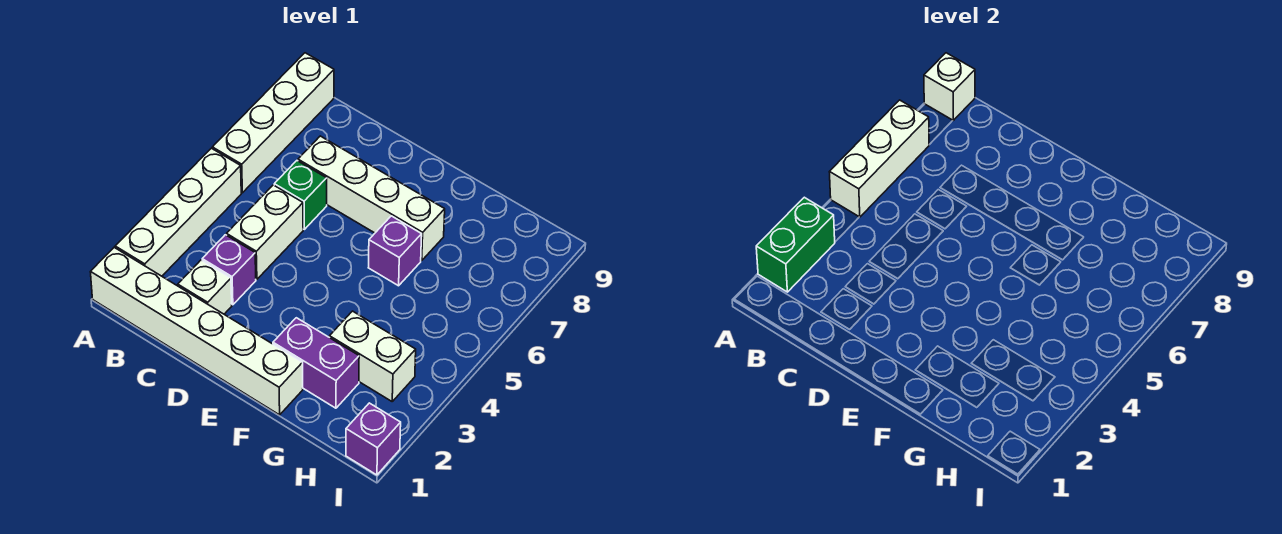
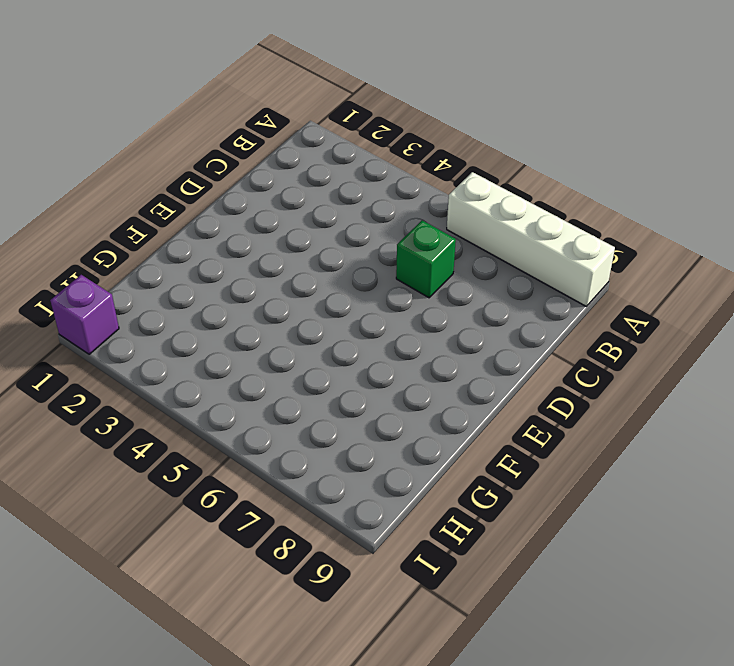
none -> white brick A1:F1 level 1
none -> white brick A2:A5 level 1
none -> white brick C2 level 1

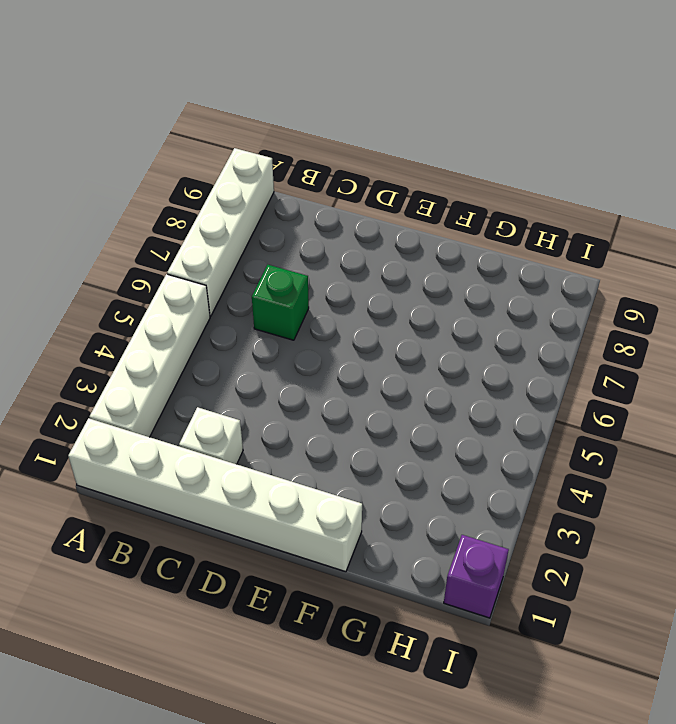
none -> purple brick C3 level 1
none -> white brick C4:C5 level 1
none -> white brick C7:F7 level 1

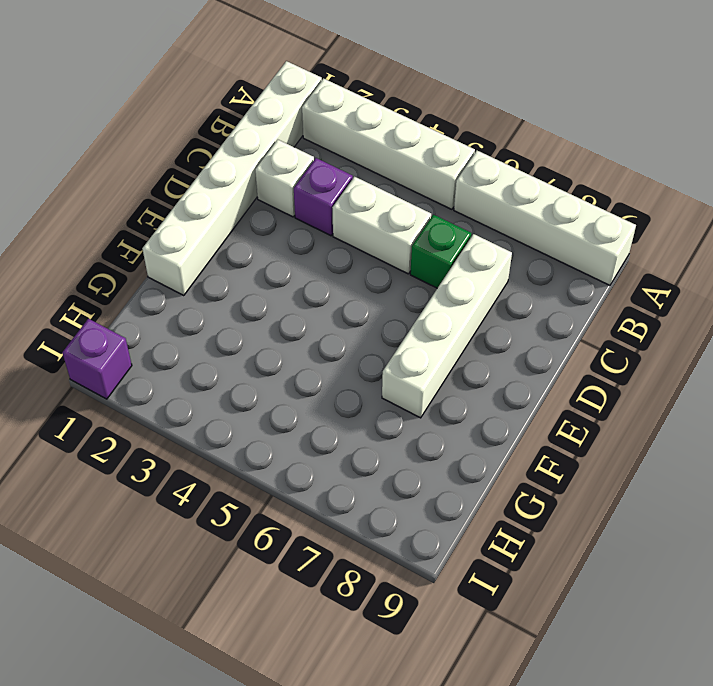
none -> purple brick F2:G2 level 1
none -> purple brick F6 level 1
none -> white brick G3:H3 level 1

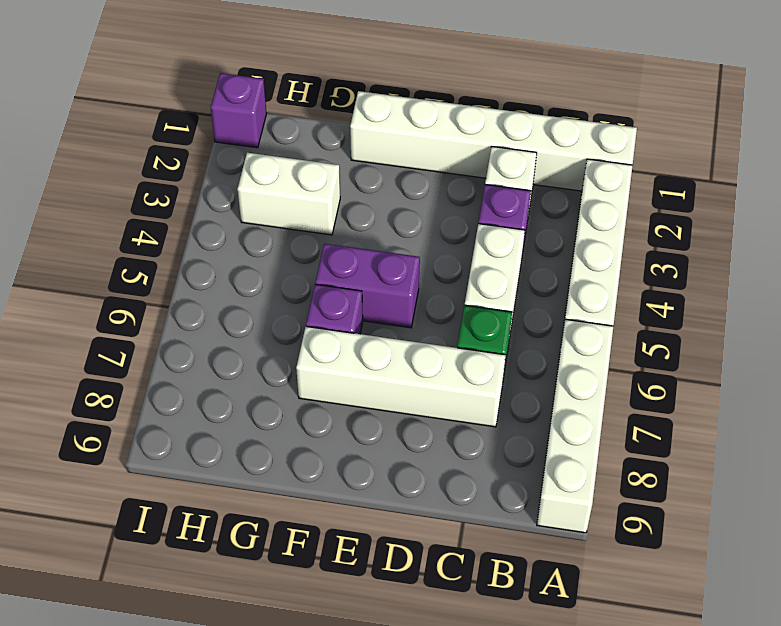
purple brick E5:F5 level 1 -> purple brick F2:G2 level 1
none -> green brick A2:A3 level 2
none -> white brick A5:A7 level 2
none -> white brick A9 level 2

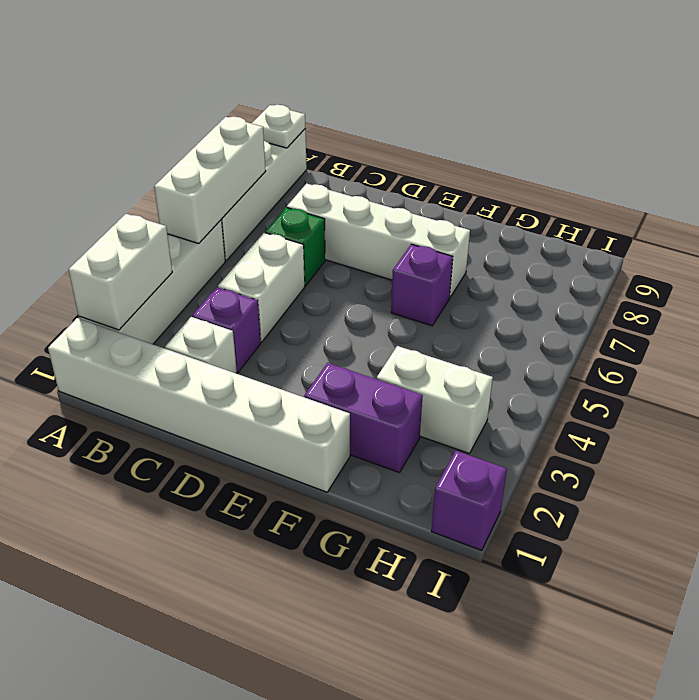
white brick A2:A3 level 2 -> green brick A2:A3 level 2
white plate A9 level 2 -> white brick A9 level 2

